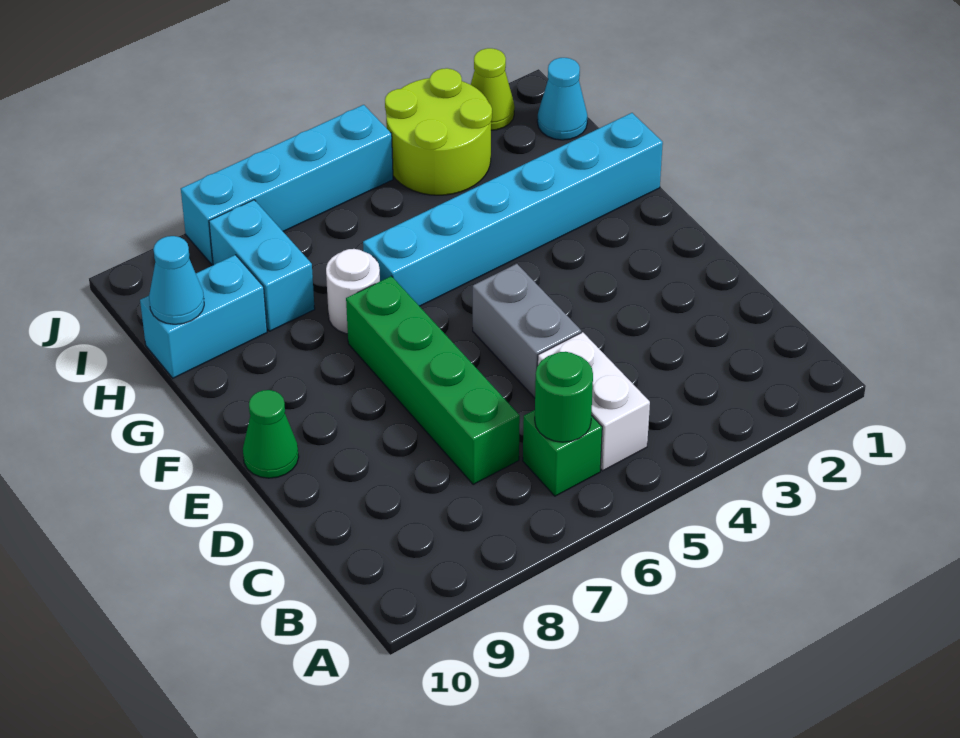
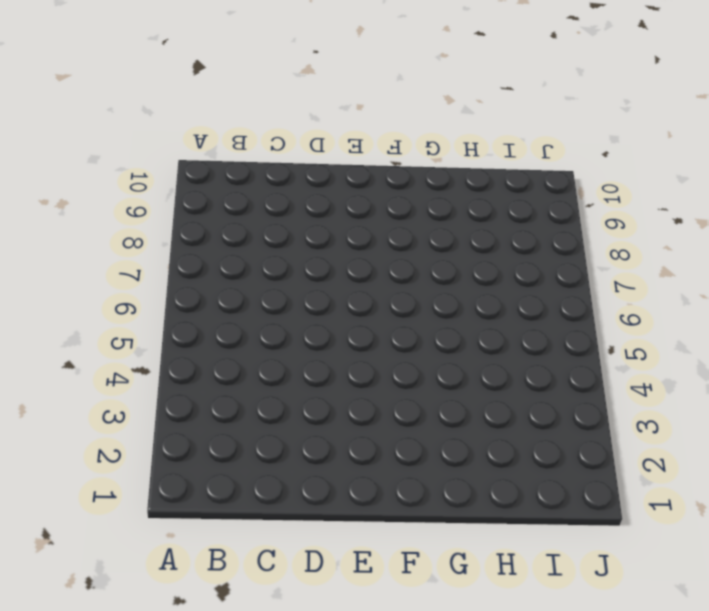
none -> white brick B5:C5 level 1
none -> green brick B6 level 1
none -> green brick C7:F7 level 1

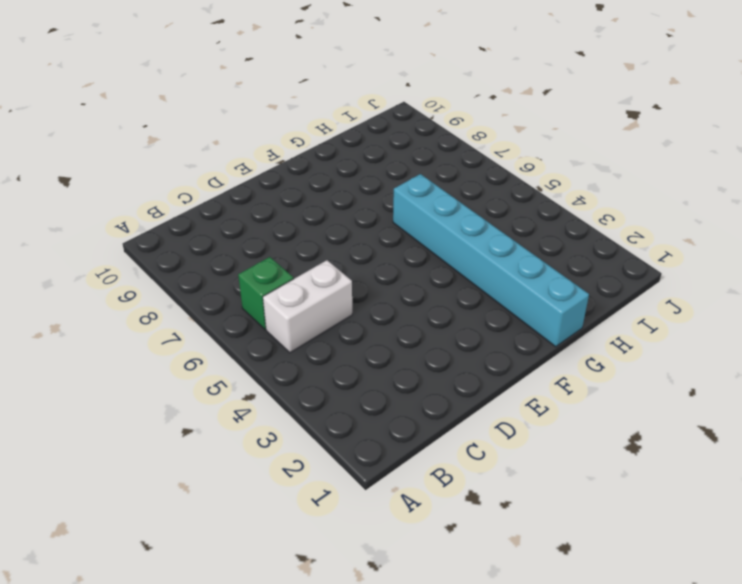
none -> green brick C7:F7 level 1
none -> grey brick D5:E5 level 1
none -> green cone E10 level 1

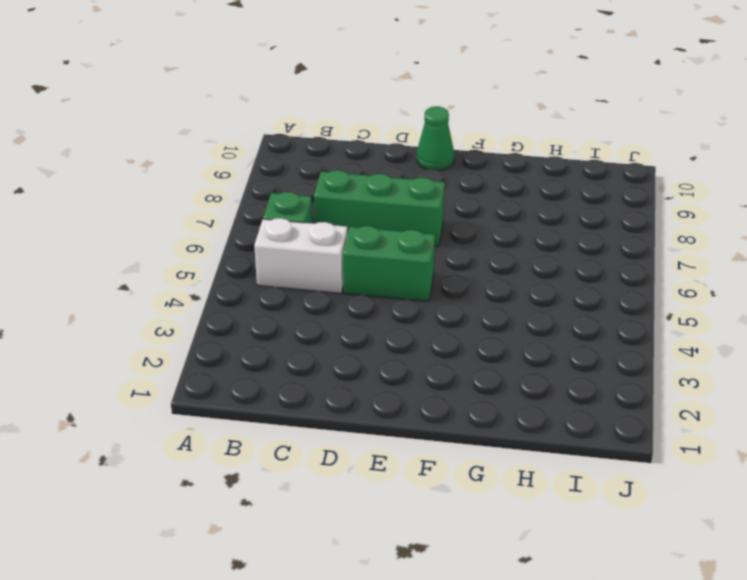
green brick C7:E7 level 1 -> green brick C7:F7 level 1
green brick D5:E5 level 1 -> grey brick D5:E5 level 1
none -> cyan brick G1:G6 level 1
none -> white round brick G7 level 1
none -> cyan brick H8:I8 level 1

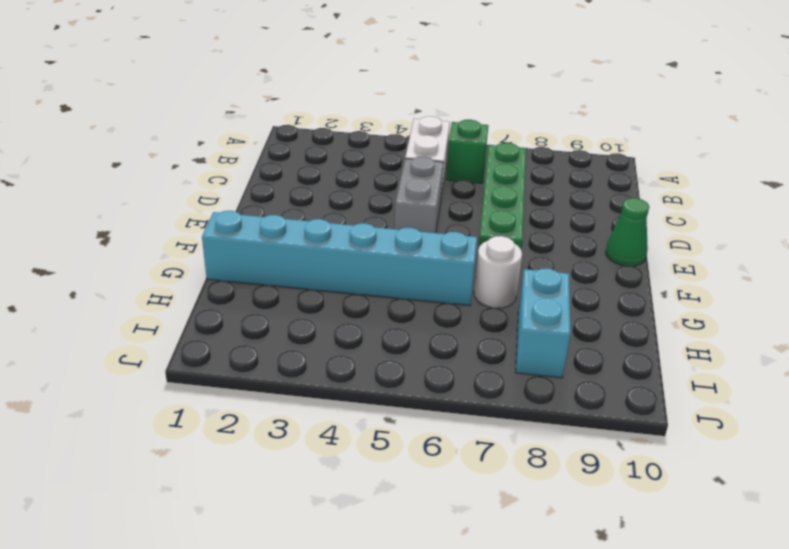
none -> cyan brick H9:H10 level 1
none -> cyan cone I1 level 1
none -> lime round brick I3:J4 level 1

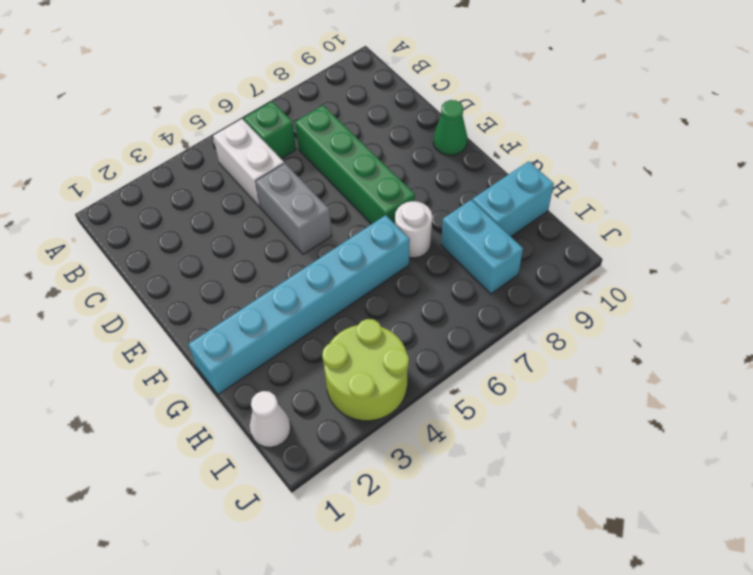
white cone I1 level 1 -> cyan cone I1 level 1
none -> lime cone J2 level 1
none -> cyan brick J5:J8 level 1
none -> green round brick B6 level 2

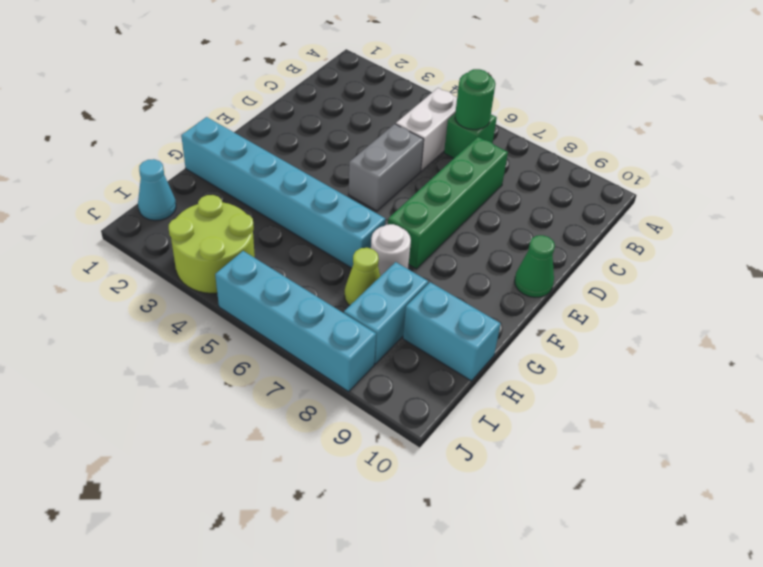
lime cone H7 level 1 -> lime cone J2 level 1
none -> cyan cone H10 level 2

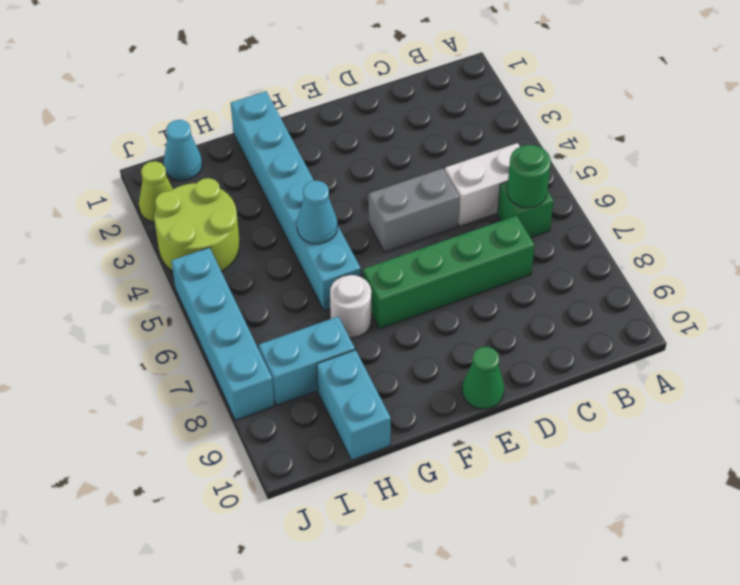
cyan cone G5 level 2 -> cyan cone H10 level 2

